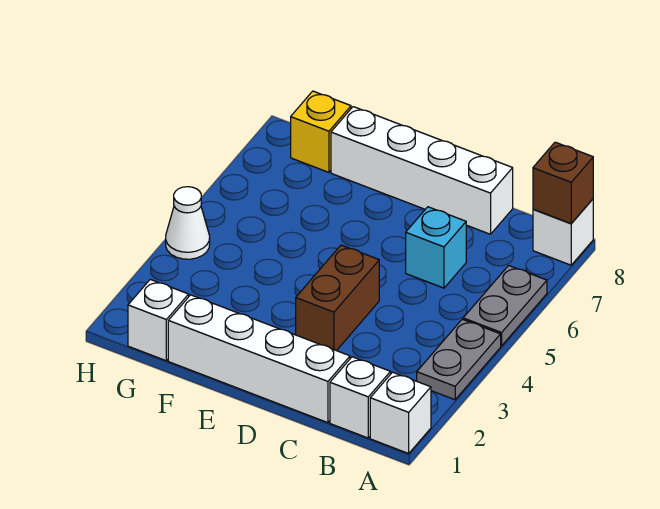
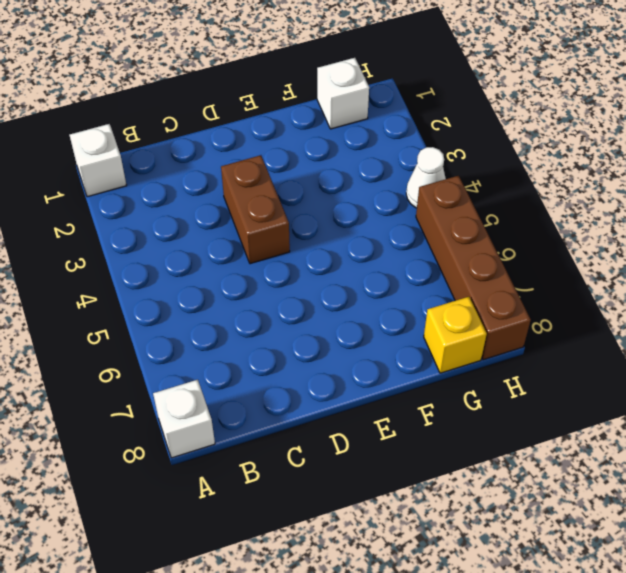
brown brick H5:H8 level 1 -> none
none -> grey plate A3:A4 level 1
none -> grey plate A5:A6 level 1
none -> white brick B1 level 1

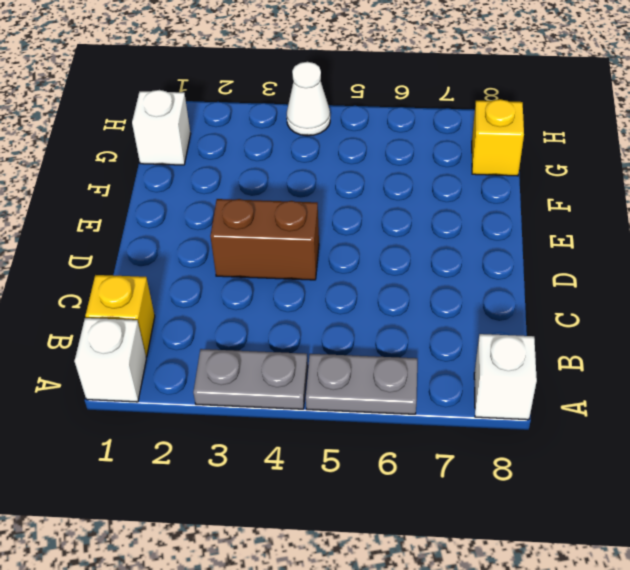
yellow brick B1 level 1 -> white brick B1 level 1
none -> white brick C1:F1 level 1
none -> cyan brick C6 level 1
none -> white brick C8:F8 level 1

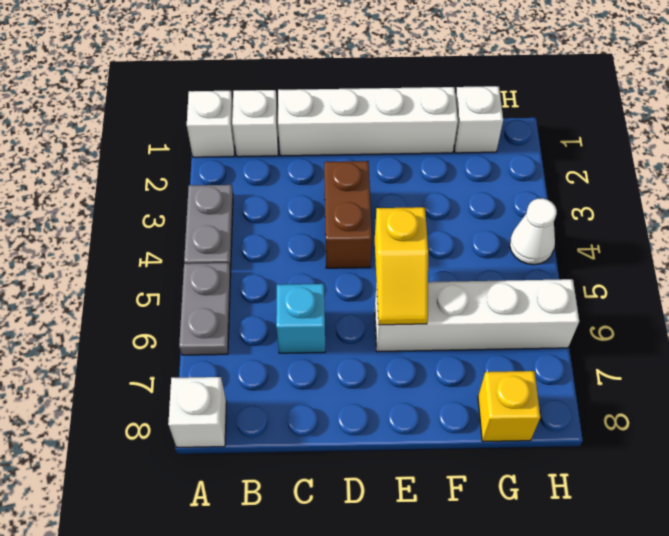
yellow slope E5:E6 level 2 top 5 -> none
white brick E6:H6 level 1 -> white brick C8:F8 level 1
none -> brown brick A8 level 2

